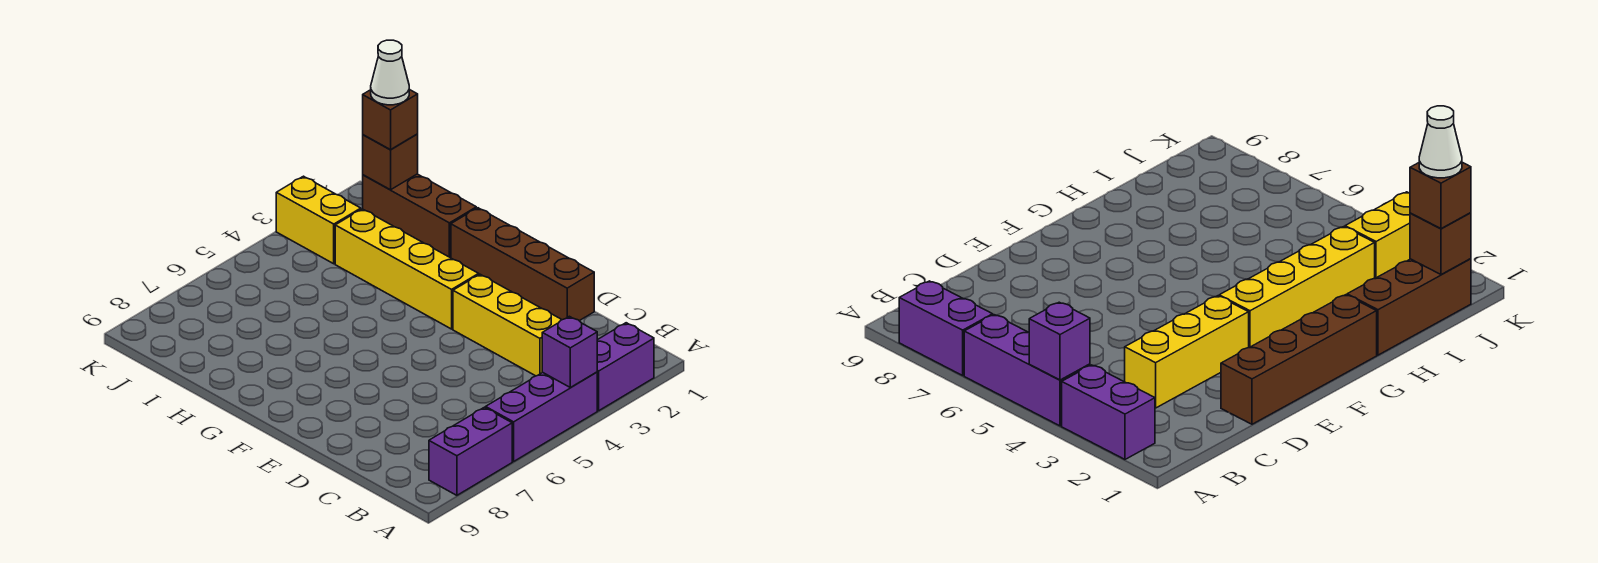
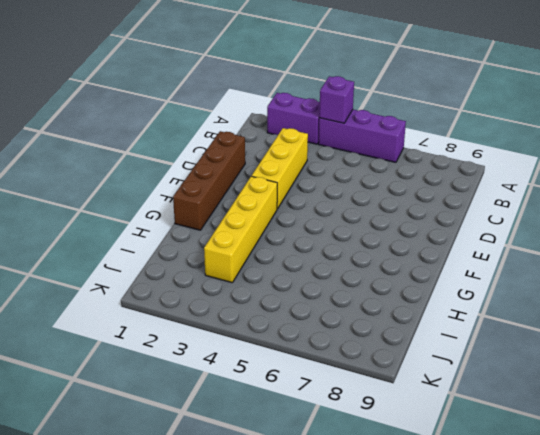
none -> purple brick A7:A8 level 1
none -> brown brick H1:J1 level 1
none -> yellow brick J3:K3 level 1

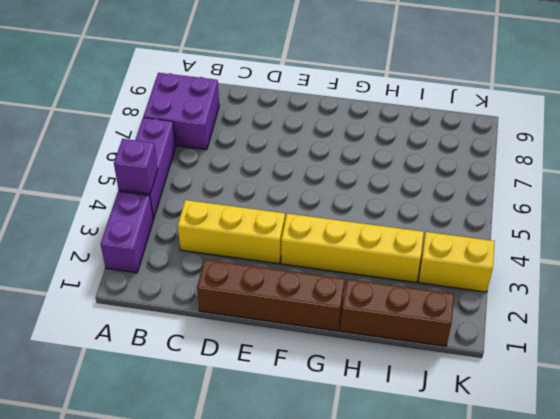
purple brick A7:B8 level 1 -> purple brick A7:A8 level 1
none -> brown brick J1 level 2
none -> brown brick J1 level 3
none -> white cone J1 level 4

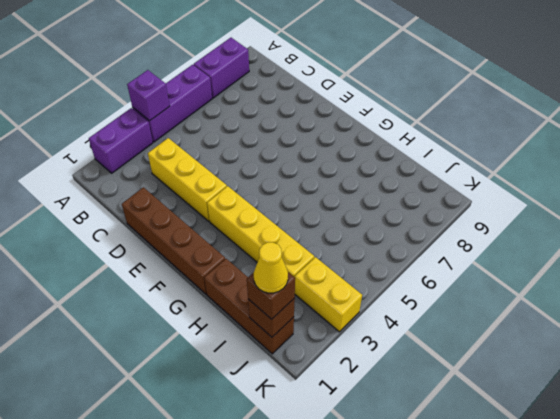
yellow cone J1 level 4 -> white cone J1 level 4

